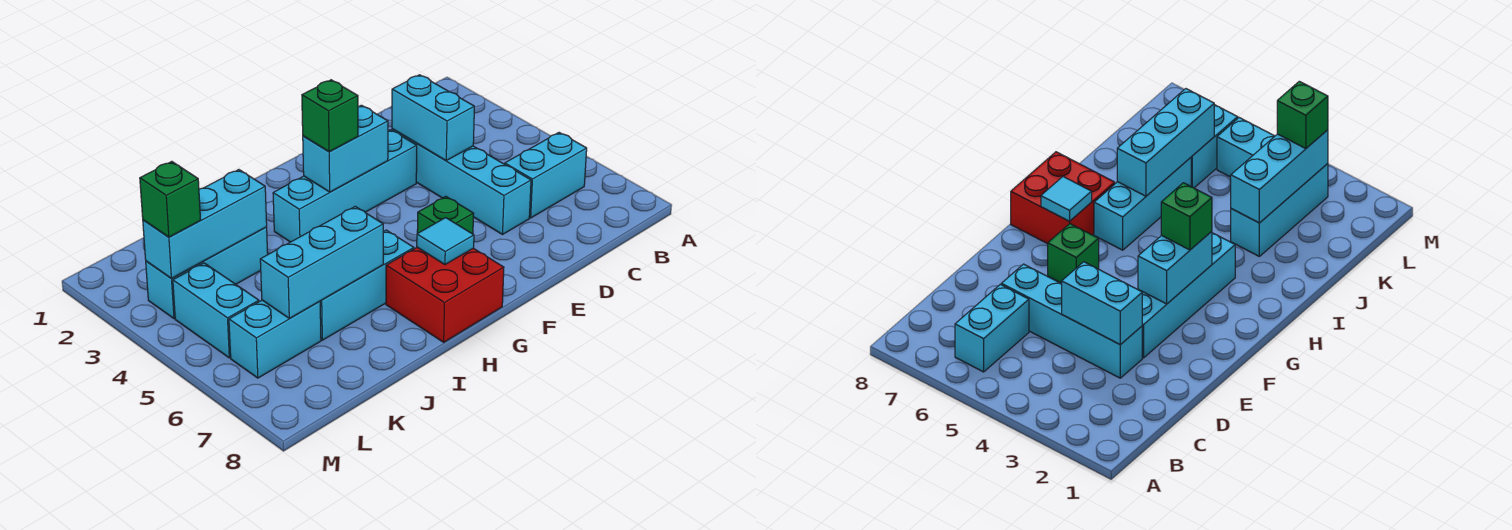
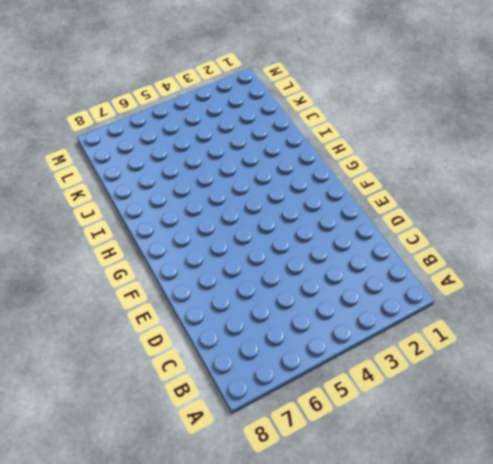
none -> cyan brick B6:C6 level 1
none -> cyan brick D3:D6 level 1
none -> cyan brick E3:H3 level 1

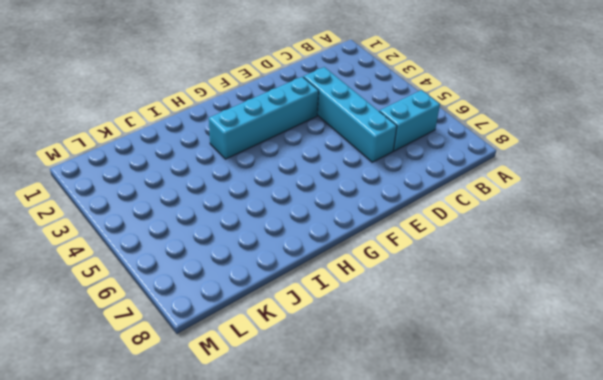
none -> green brick F6 level 1
none -> red brick G7:H8 level 1
none -> cyan brick H6:J6 level 1

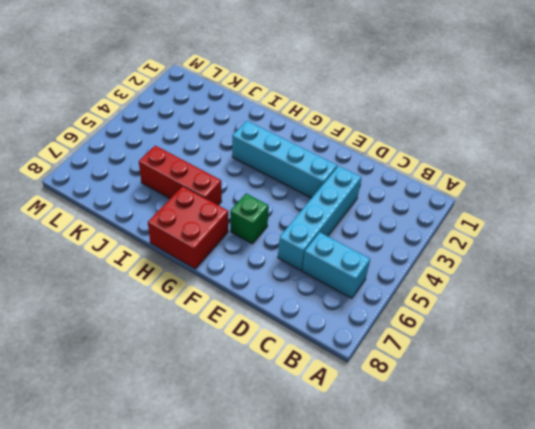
red brick H6:J6 level 1 -> cyan brick H6:J6 level 1
none -> cyan brick J3:L3 level 1
none -> cyan brick K6:L6 level 1
none -> cyan brick L4:L5 level 1

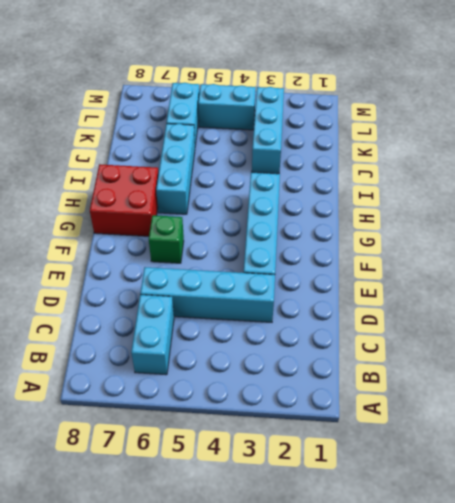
none -> cyan brick D3:D4 level 2
none -> cyan brick F3:G3 level 2
none -> cyan tile G7 level 2

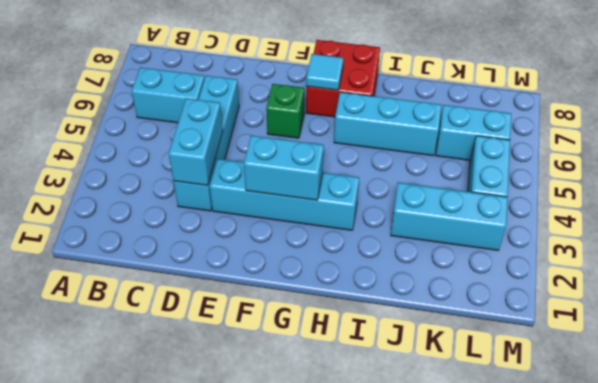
none -> cyan brick I6:K6 level 2
none -> cyan brick J3:L3 level 2
none -> green brick G3 level 3

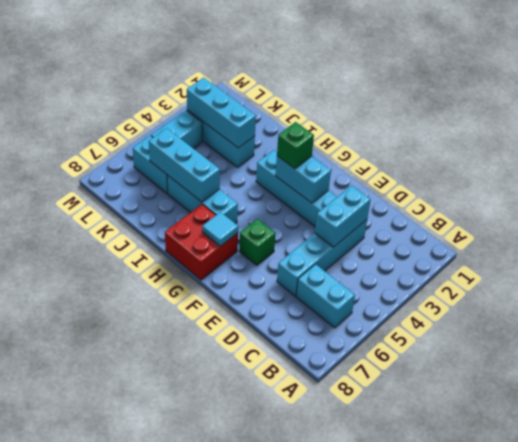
none -> green brick L3 level 3

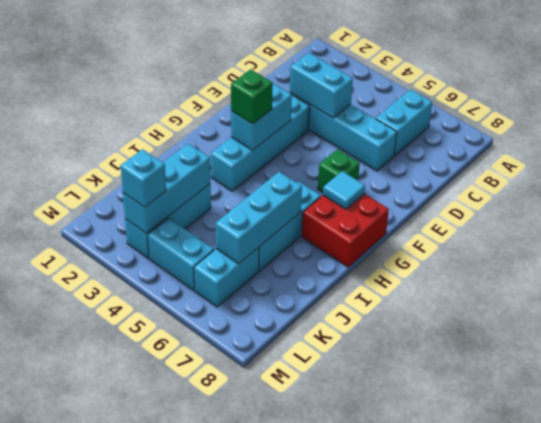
cyan brick L3 level 3 -> green brick L3 level 3

